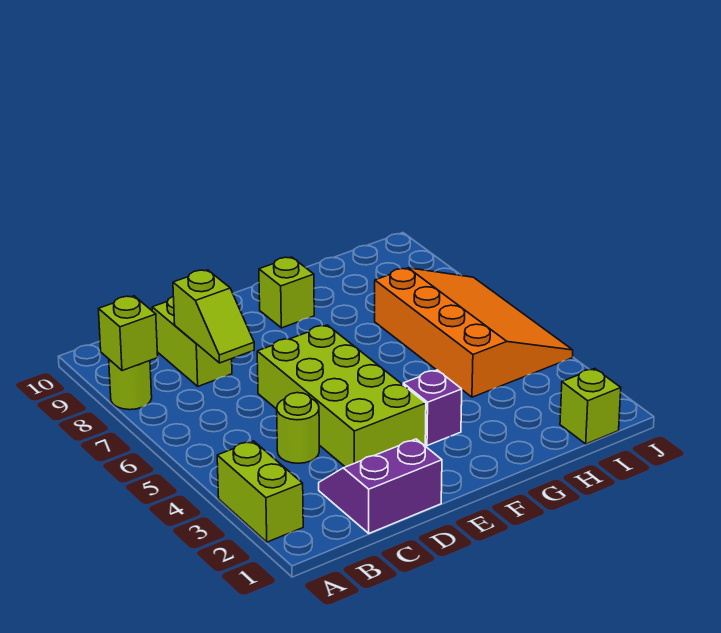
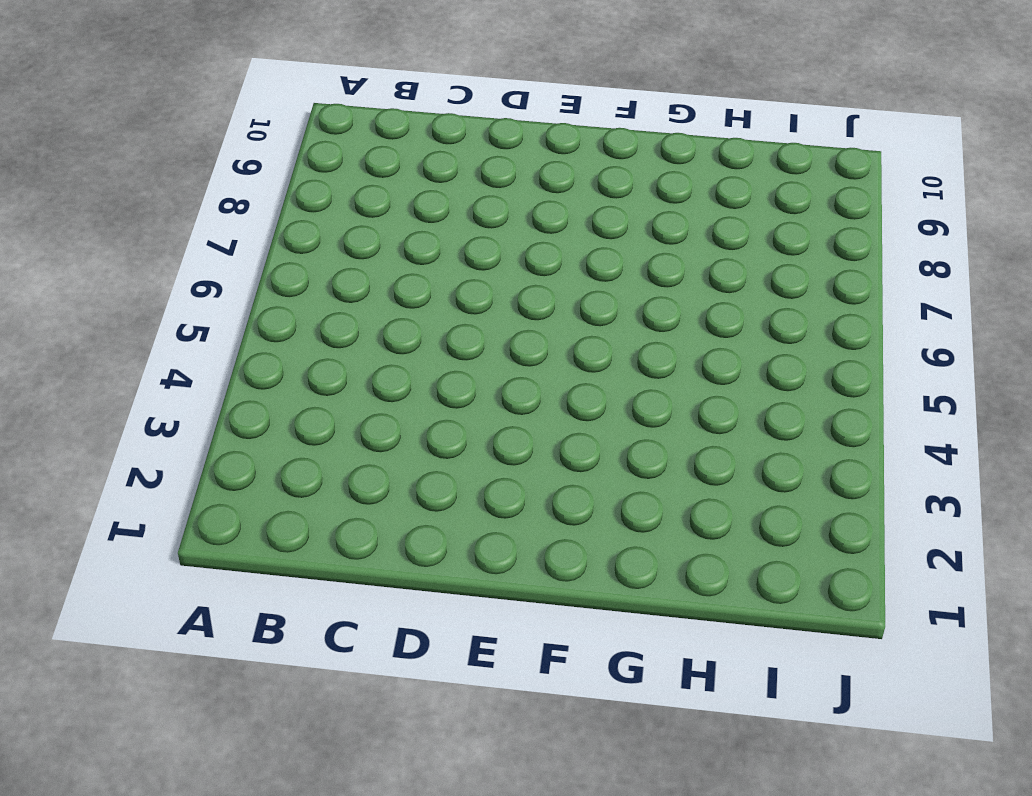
none -> lime brick A2:A3 level 1
none -> lime round brick A8 level 1
none -> purple slope C1:D2 level 1 top 1

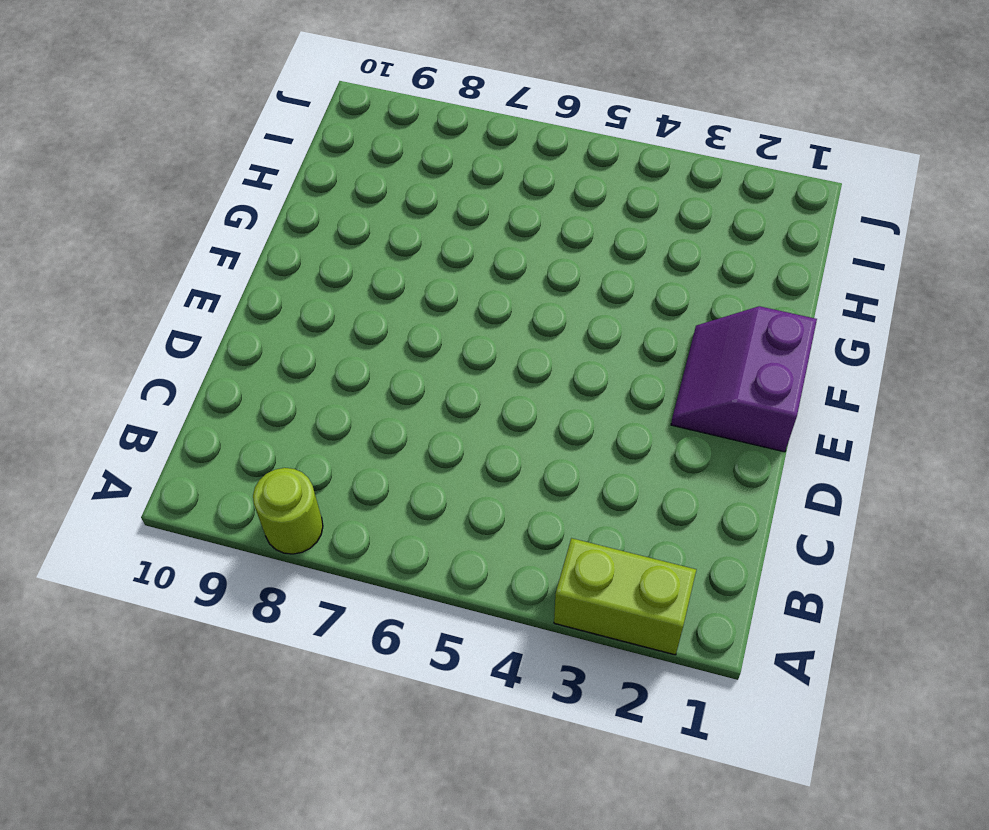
purple slope E1:F2 level 1 top 1 -> purple slope C1:D2 level 1 top 1
none -> lime round brick C4 level 1
none -> lime brick C8:C9 level 1
none -> lime brick D3:E6 level 1

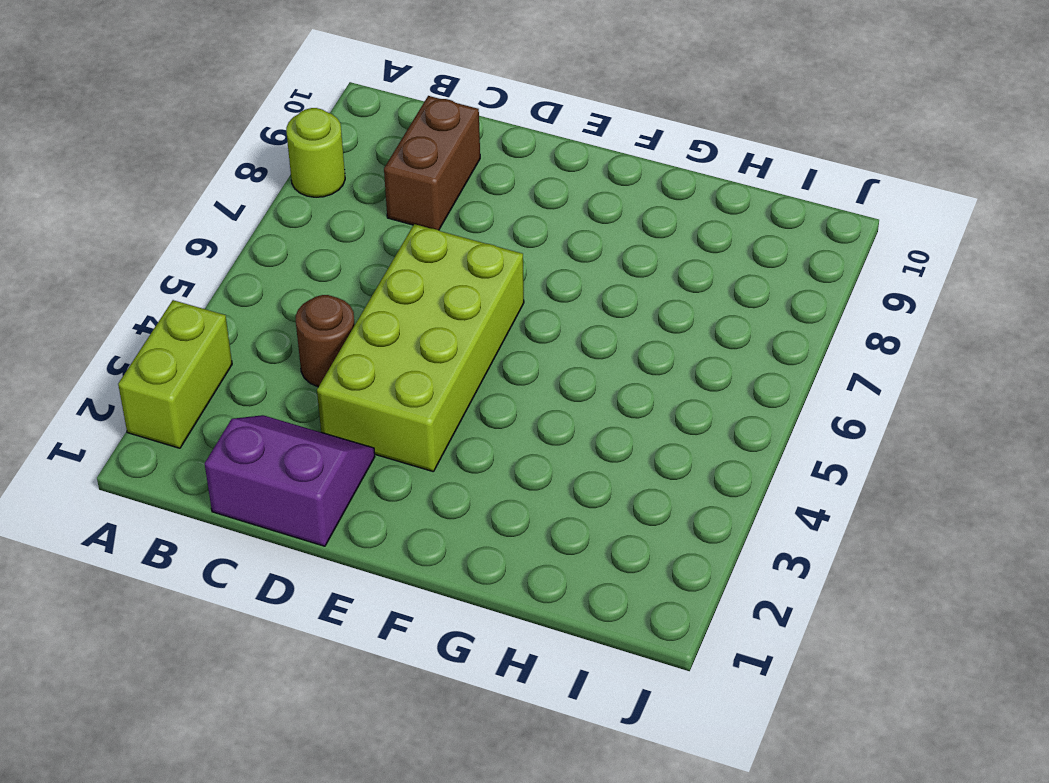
brown round brick C4 level 1 -> lime round brick C4 level 1
brown brick C8:C9 level 1 -> lime brick C8:C9 level 1
none -> purple brick F3 level 1
none -> lime brick F9 level 1
none -> orange slope H4:J7 level 1 top H

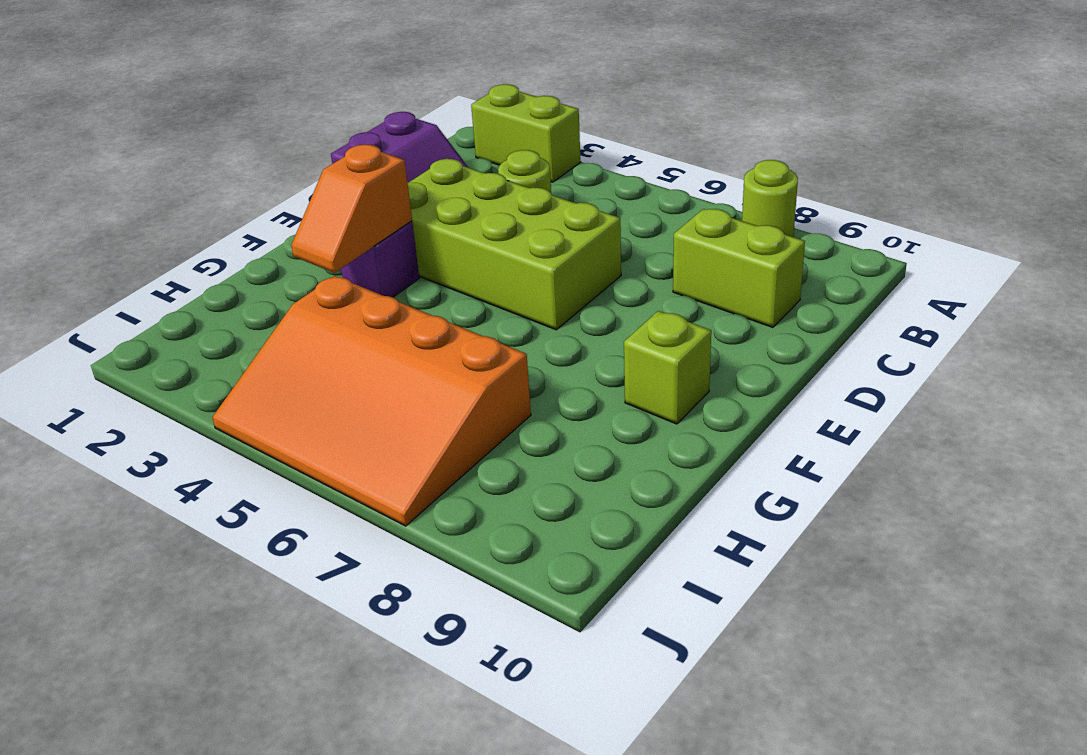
orange slope F3:G3 level 2 top F -> none
none -> lime brick I1 level 1
none -> lime brick A8 level 2
none -> lime slope C7:C8 level 2 top 8

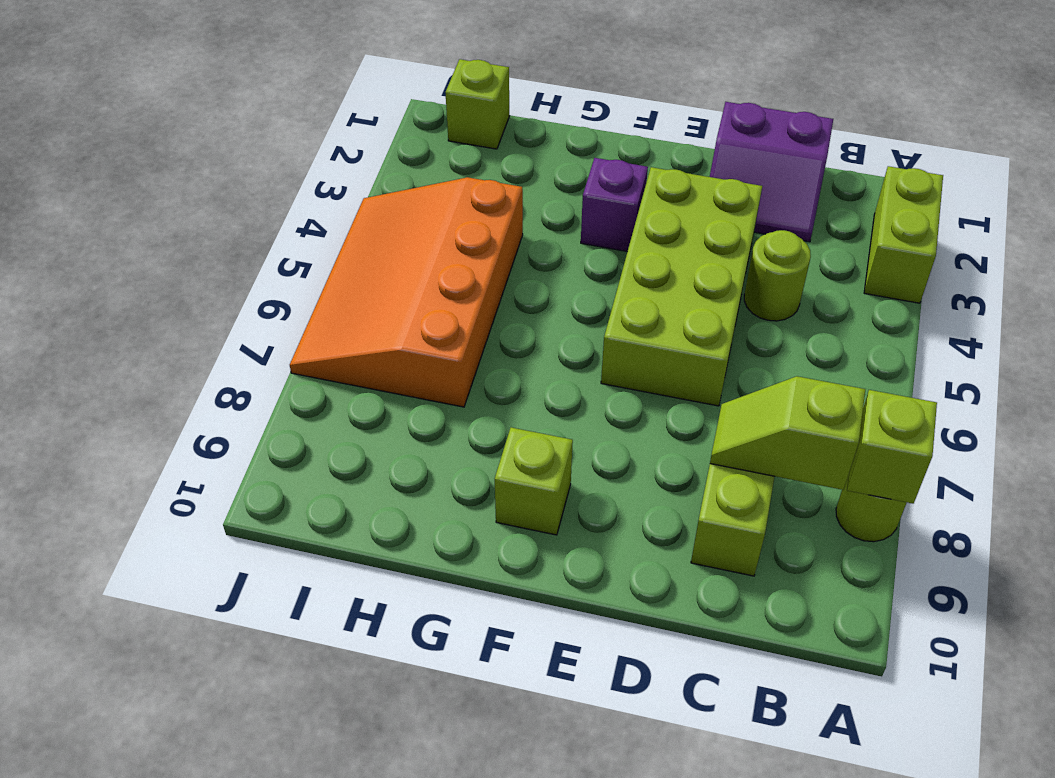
lime slope B8:C8 level 2 top B -> lime slope C7:C8 level 2 top 8

